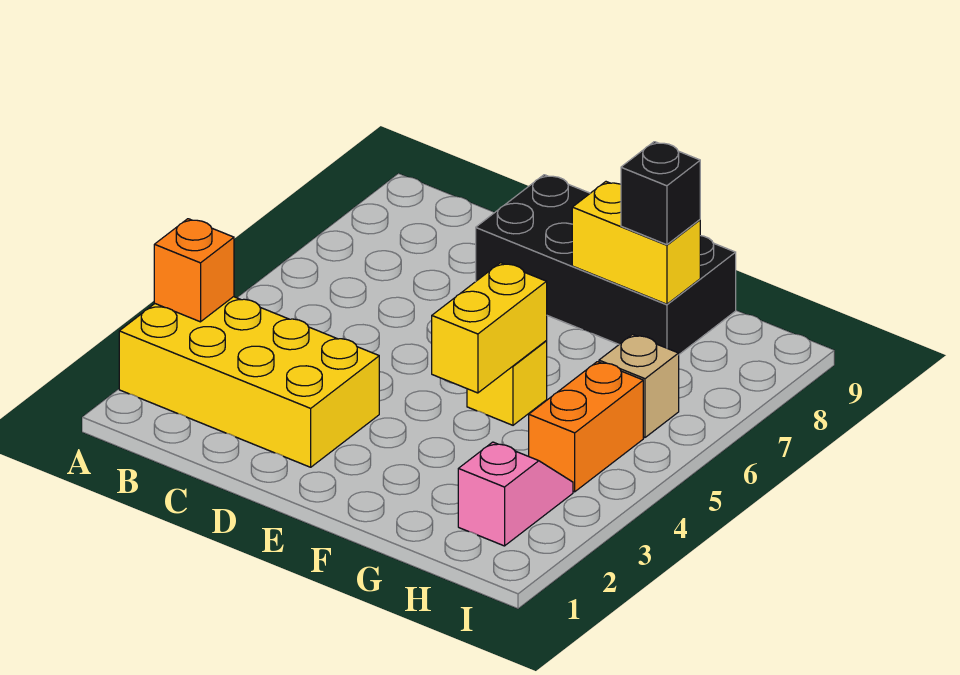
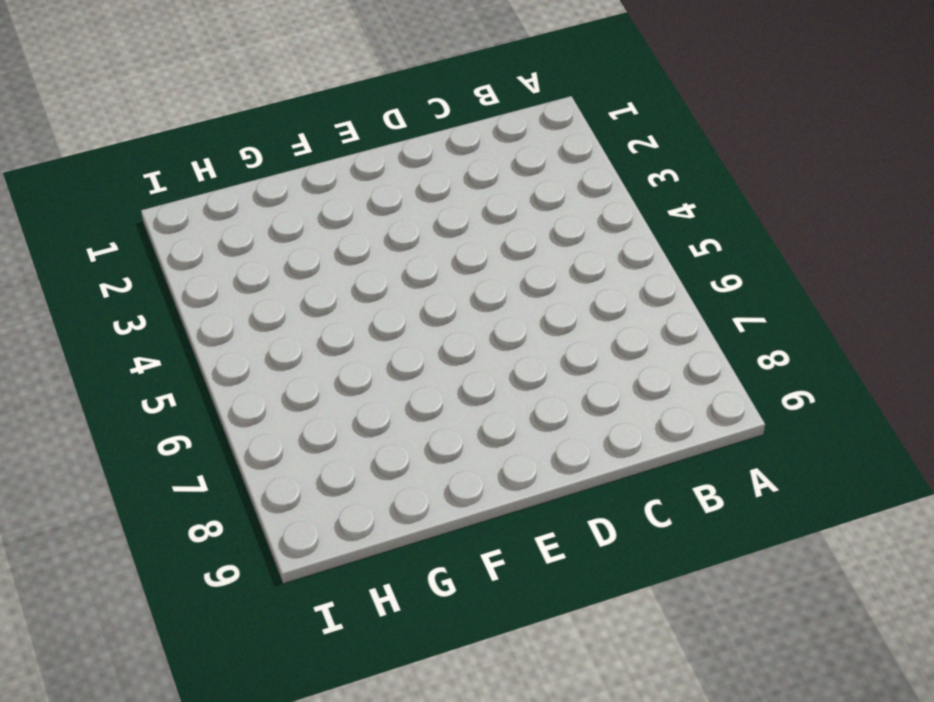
none -> yellow brick A2:D3 level 1
none -> black brick D8:G9 level 1

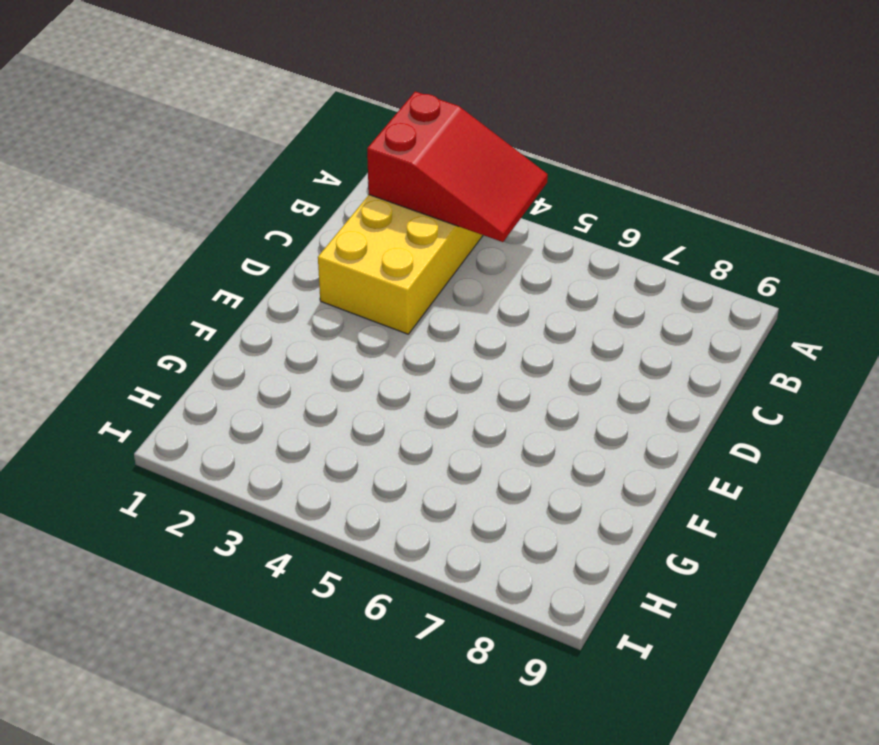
red slope A2:B4 level 2 top 2 -> orange brick A3 level 2
none -> black brick D8:G9 level 1
none -> yellow brick F5 level 1

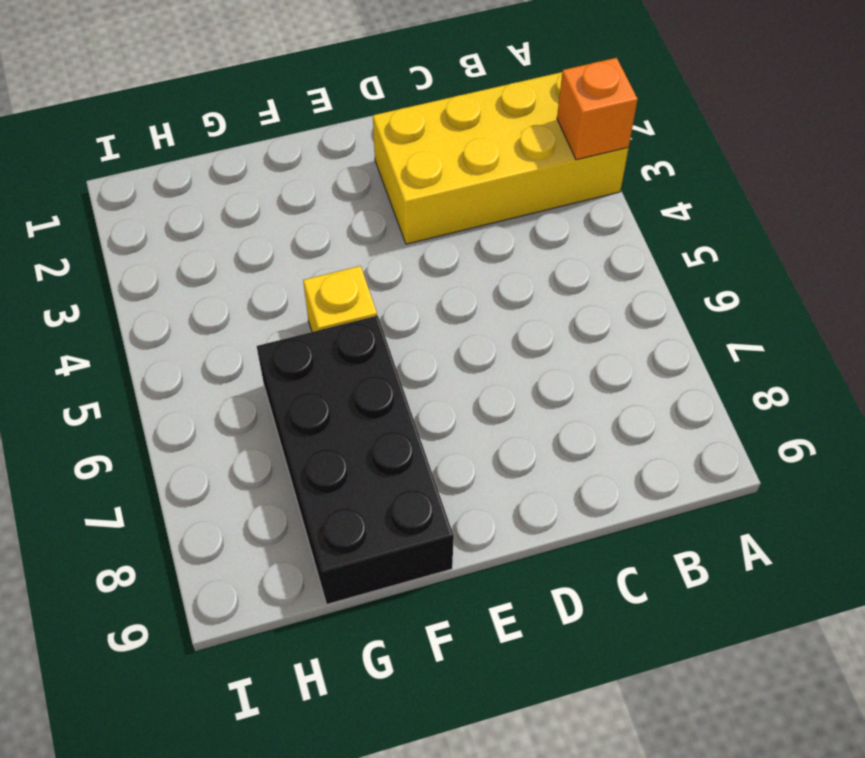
black brick F6:G9 level 1 -> black brick D8:G9 level 1
none -> pink slope H2:H3 level 1 top 2
none -> orange brick H4:H5 level 1

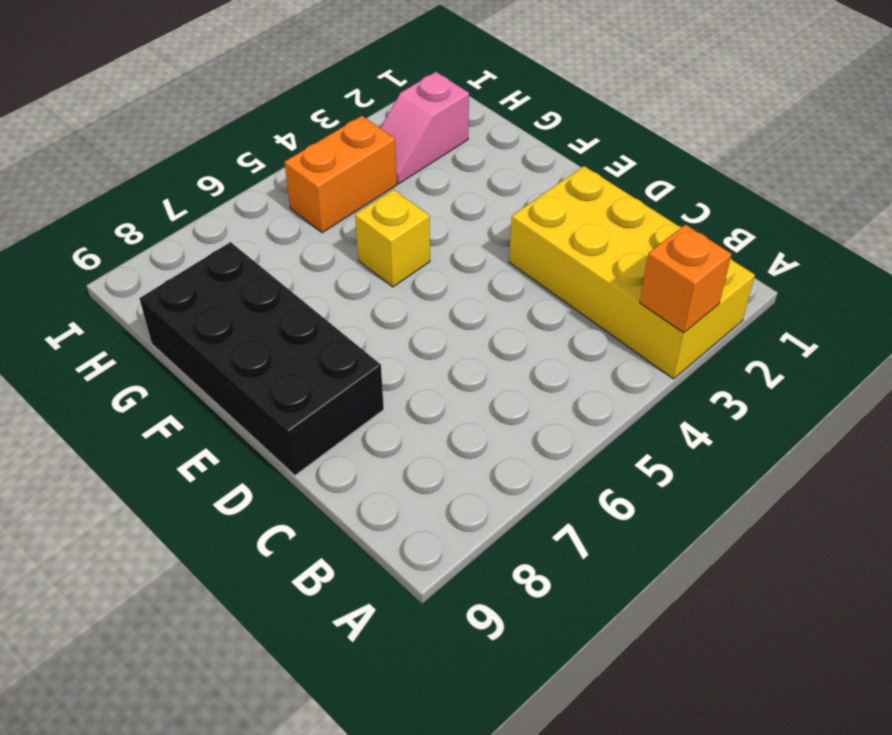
none -> tan brick H6 level 1
none -> yellow brick F4:F5 level 2

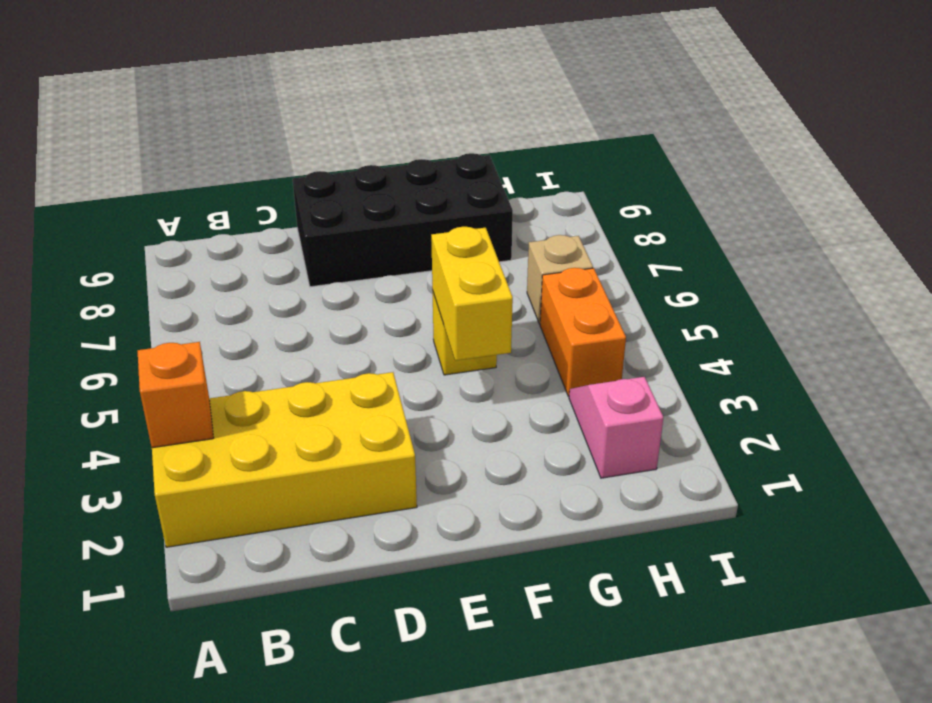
none -> yellow brick F8:G8 level 2
none -> black brick G8 level 3

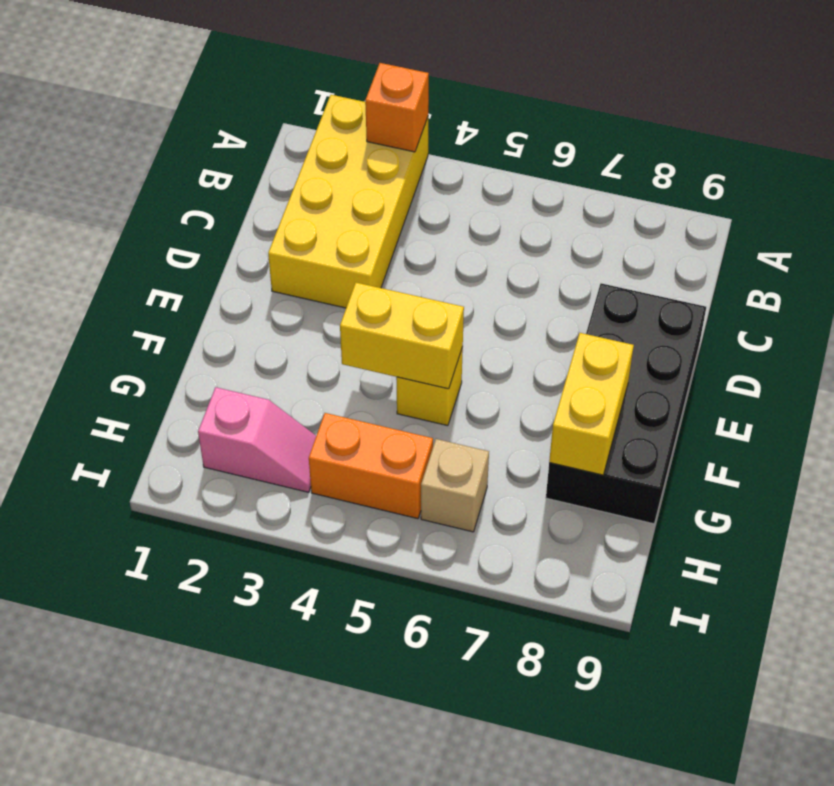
none -> black brick G8 level 3

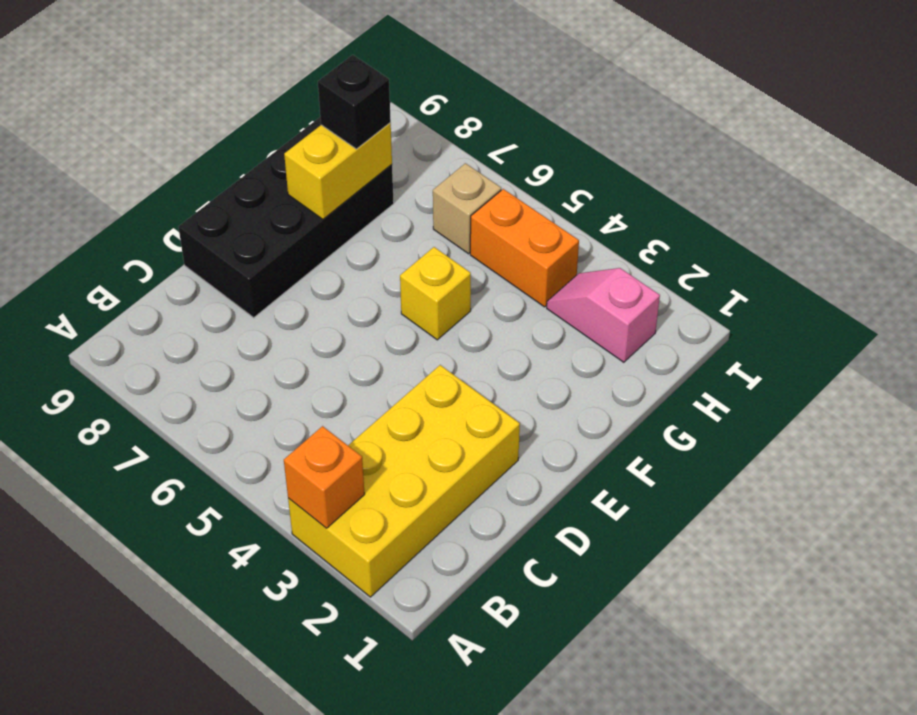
none -> yellow brick F4:F5 level 2

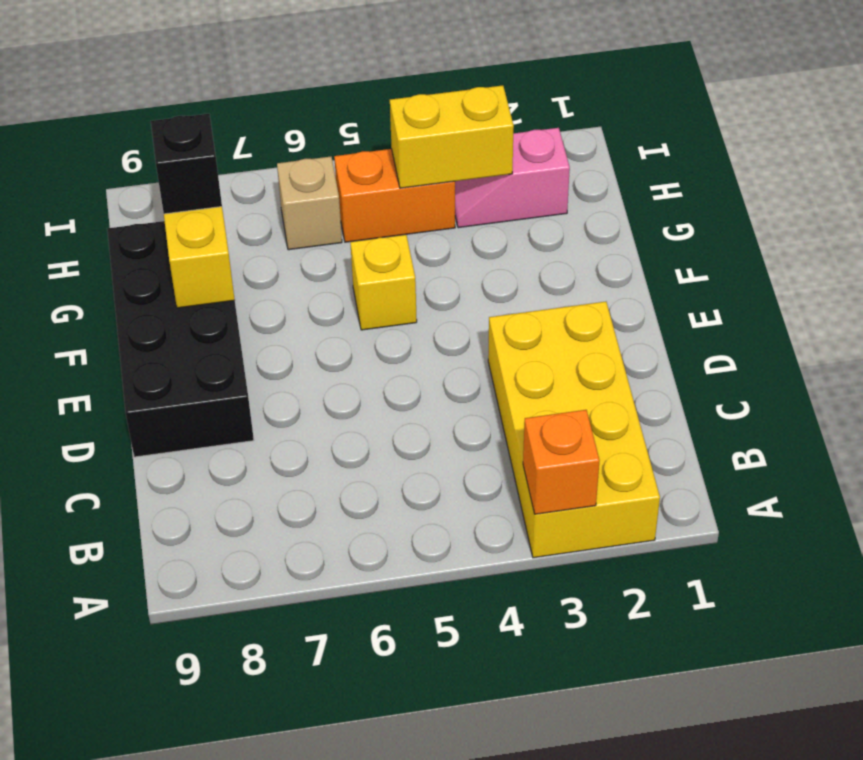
yellow brick H3:H4 level 2 -> yellow brick F4:F5 level 2

